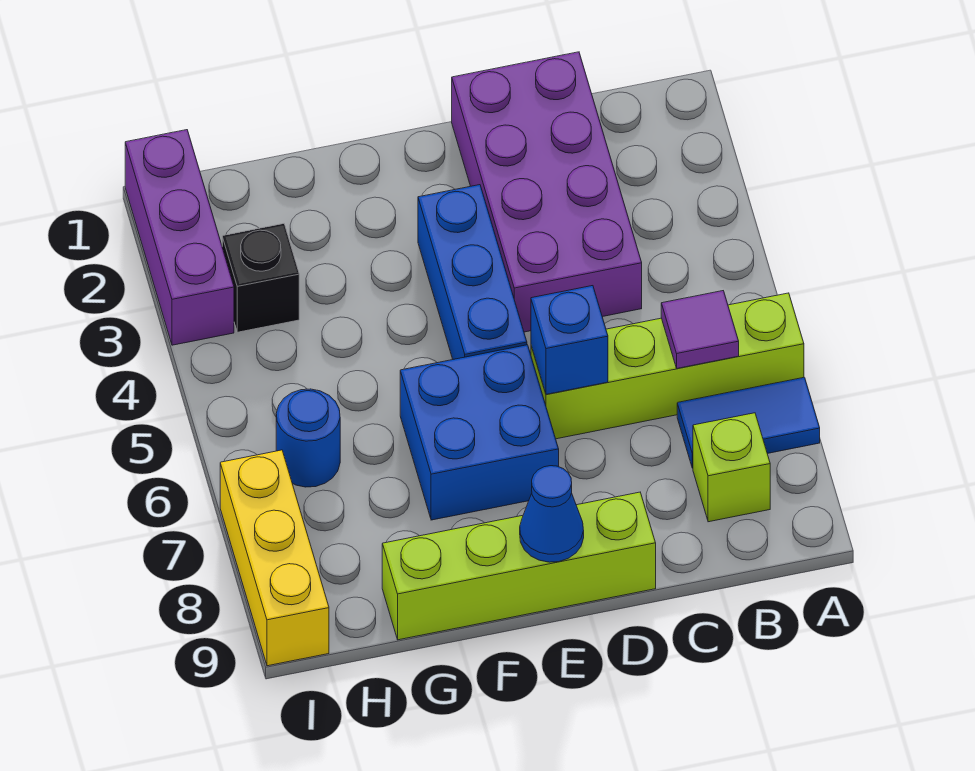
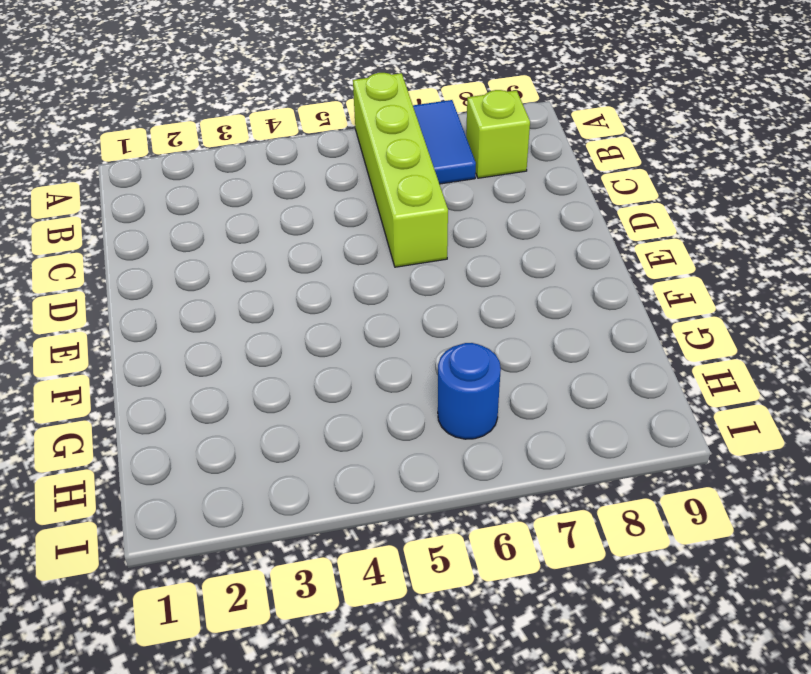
none -> purple brick C1:D4 level 1
none -> lime brick D9:G9 level 1
none -> blue brick E3:E5 level 1

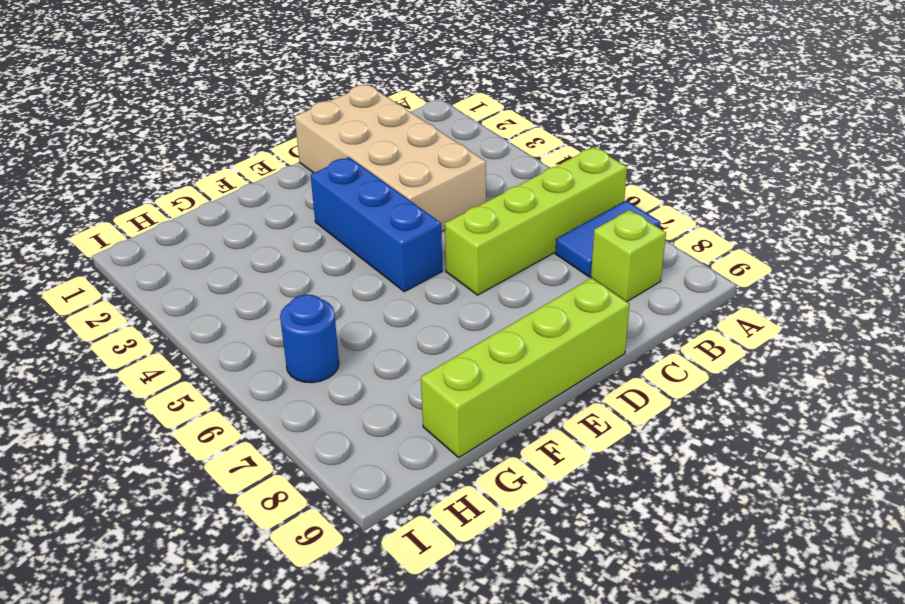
tan brick C1:D4 level 1 -> purple brick C1:D4 level 1
none -> blue brick E6:F7 level 1
none -> black brick H3 level 1
none -> purple brick I1:I3 level 1

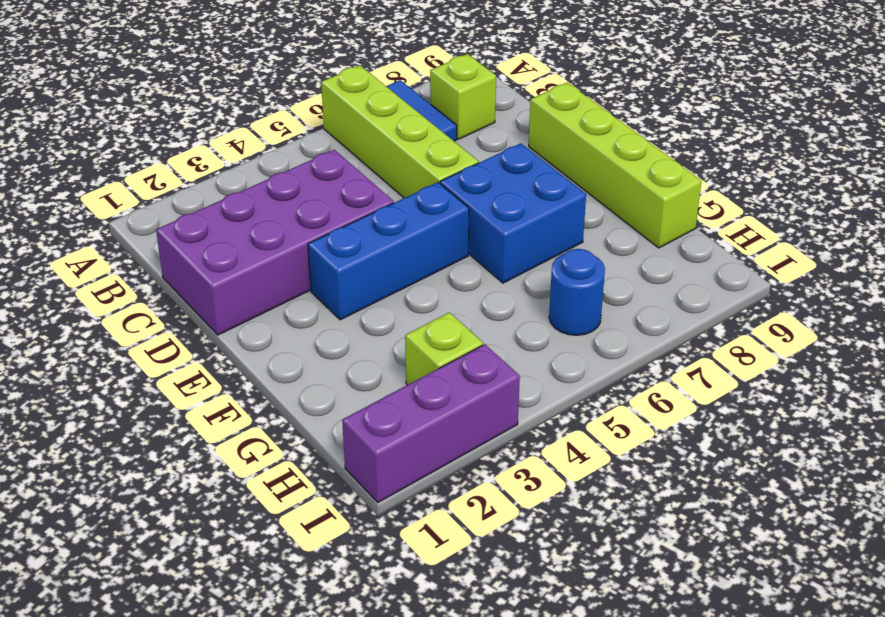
lime brick H3 level 1 -> black brick H3 level 1
none -> yellow brick I7:I9 level 1
none -> purple tile B6 level 2
none -> blue brick D6 level 2

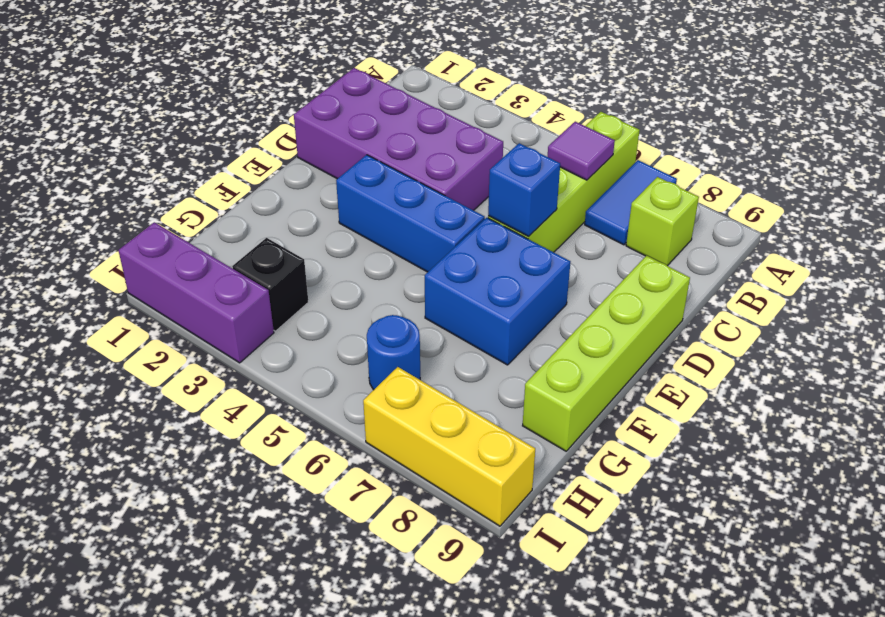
none -> blue cone E9 level 2

